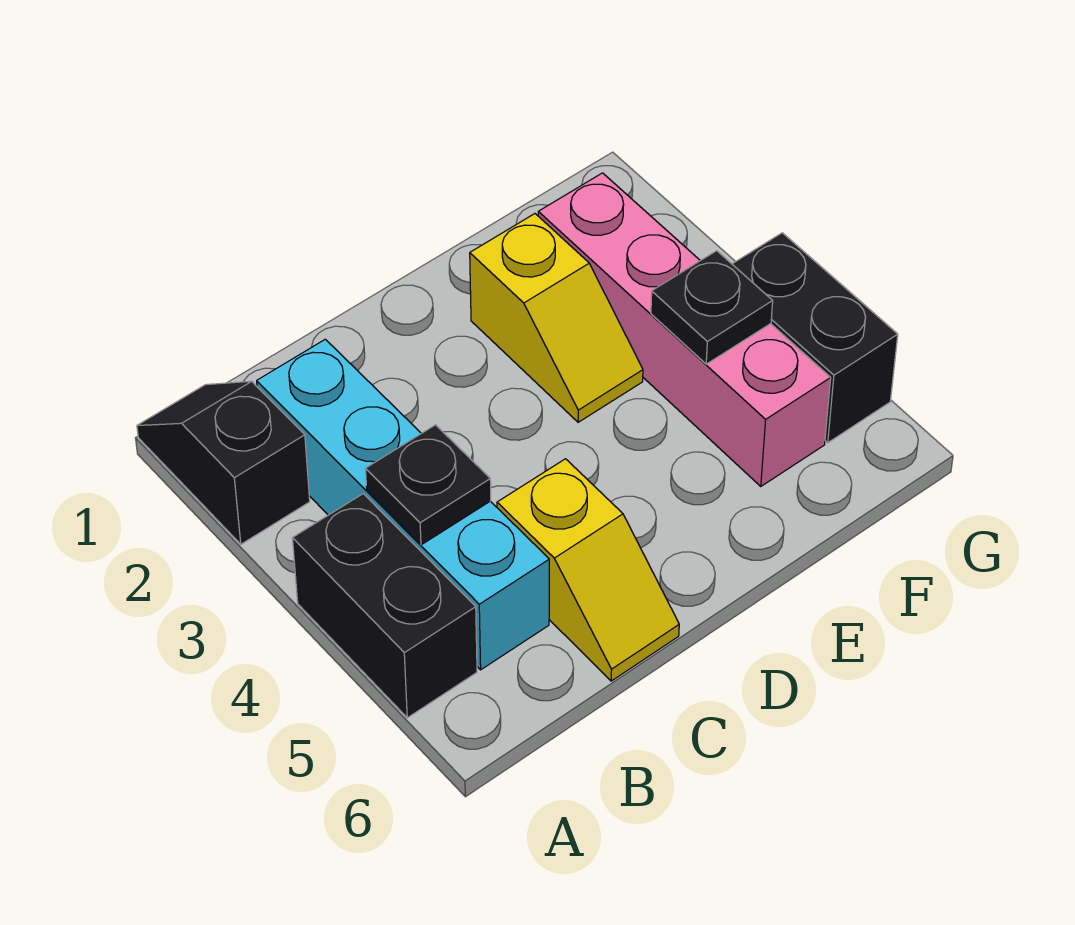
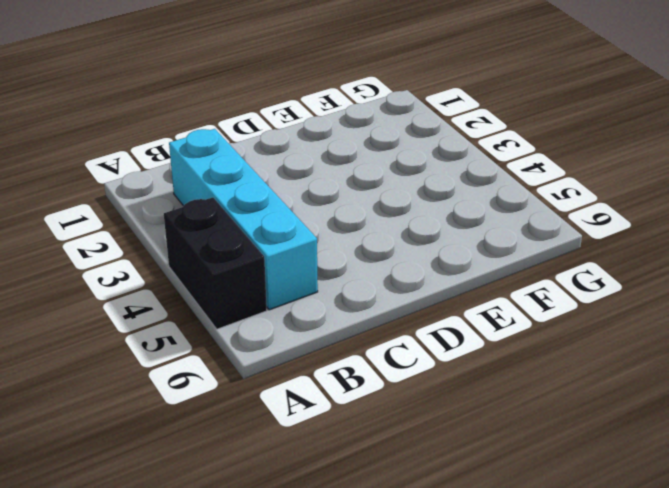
none -> black slope A1:A2 level 1 top 2
none -> yellow slope C5:C6 level 1 top 5

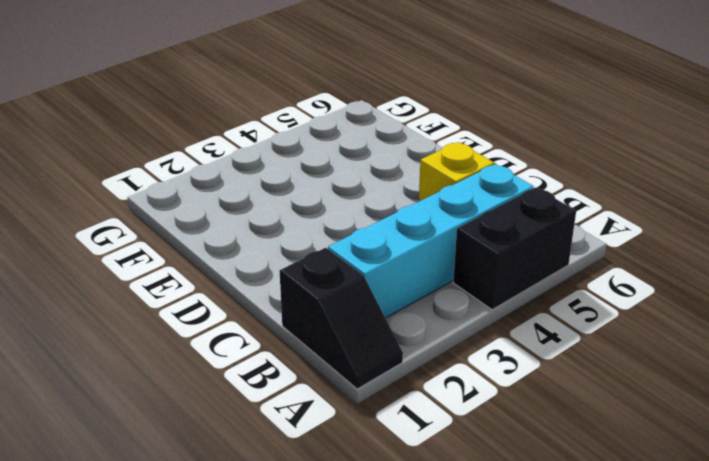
black slope A1:B1 level 1 top B -> black slope A1:A2 level 1 top 2
none -> yellow slope E2:E3 level 1 top 2
none -> pink brick F2:F5 level 1

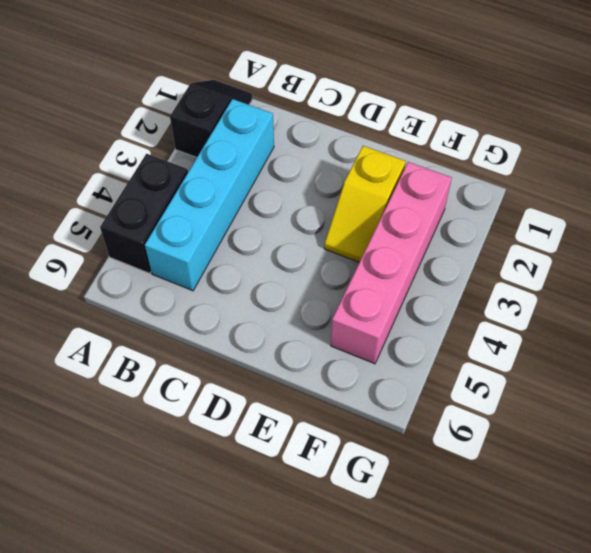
none -> yellow slope C5:C6 level 1 top 5
none -> black brick G4:G5 level 1

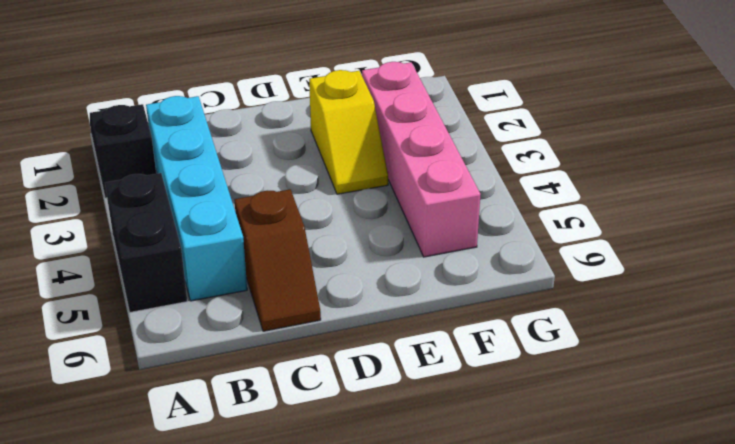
brown slope C5:C6 level 1 top 5 -> yellow slope C5:C6 level 1 top 5
none -> black brick G4:G5 level 1
none -> black plate B4 level 2

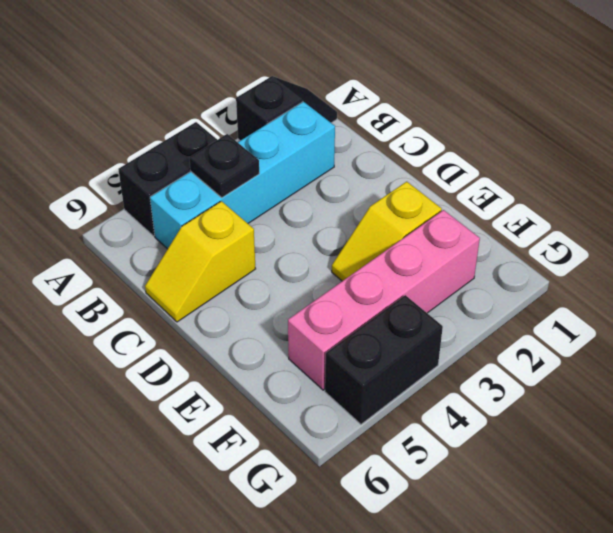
none -> black plate F4 level 2

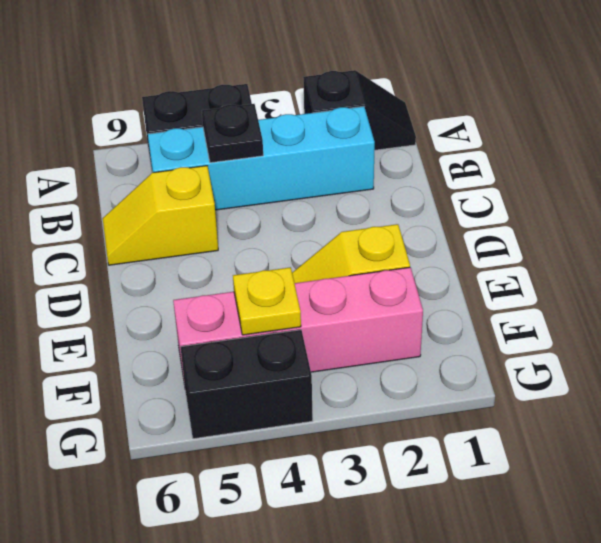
yellow plate F4 level 2 -> black plate F4 level 2

